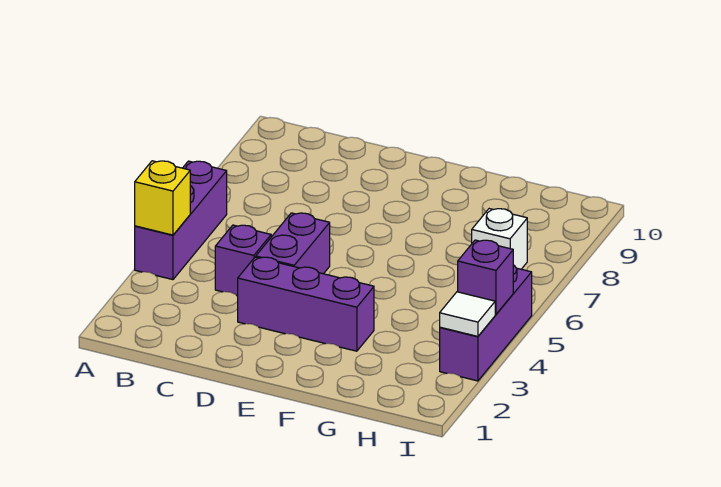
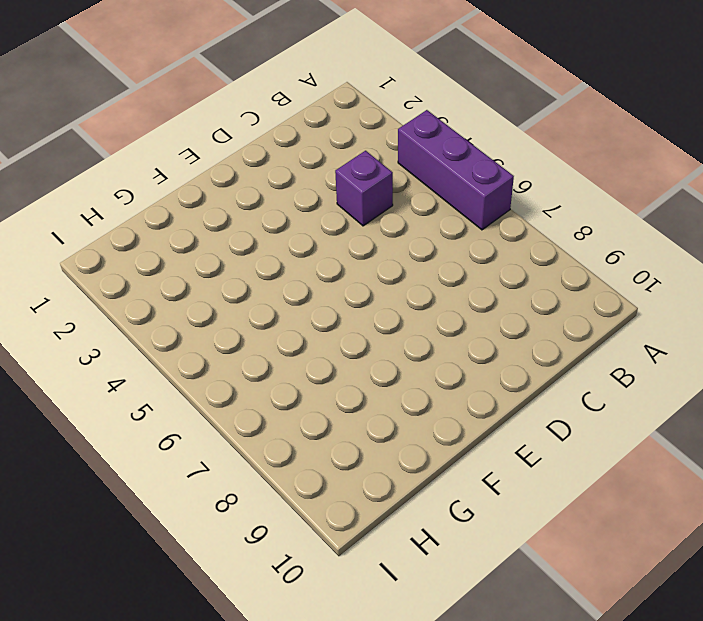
none -> purple brick D3:F3 level 1
none -> purple brick D4:D5 level 1

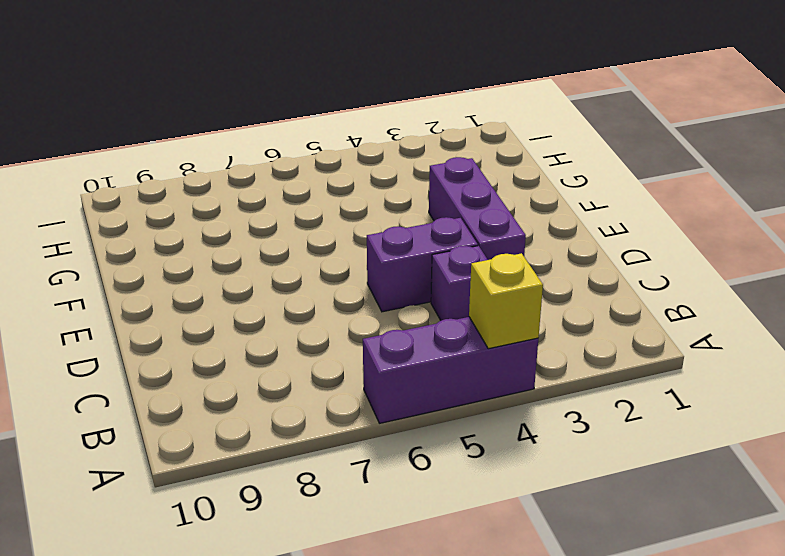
none -> white brick H7 level 1
none -> purple brick I3:I5 level 1

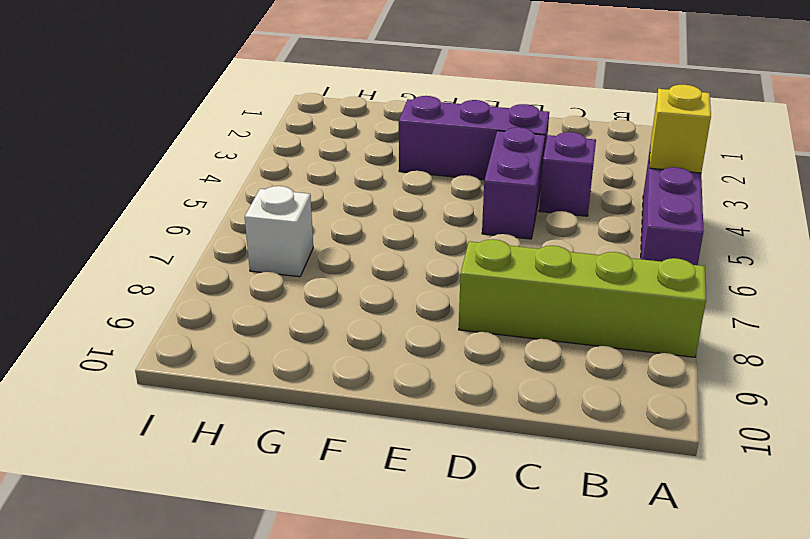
lime brick A8:D8 level 1 -> none
none -> purple brick I3:I5 level 1
none -> white tile I3 level 2

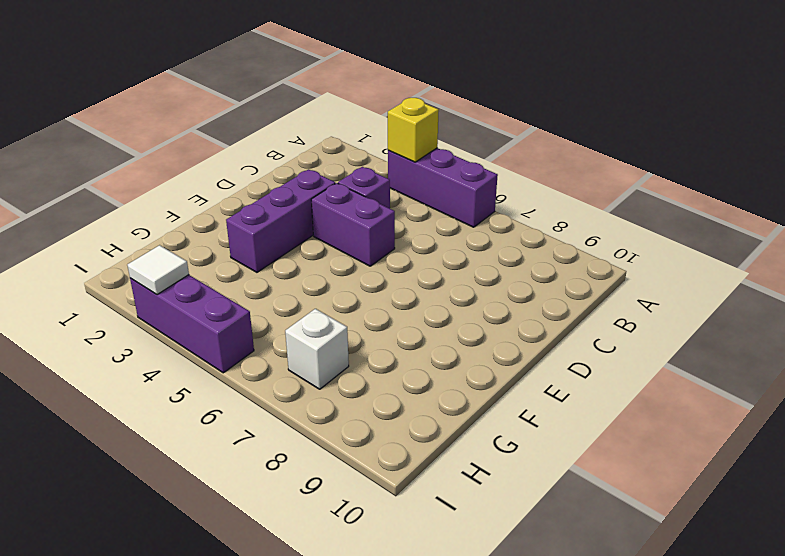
none -> purple brick I4 level 2

